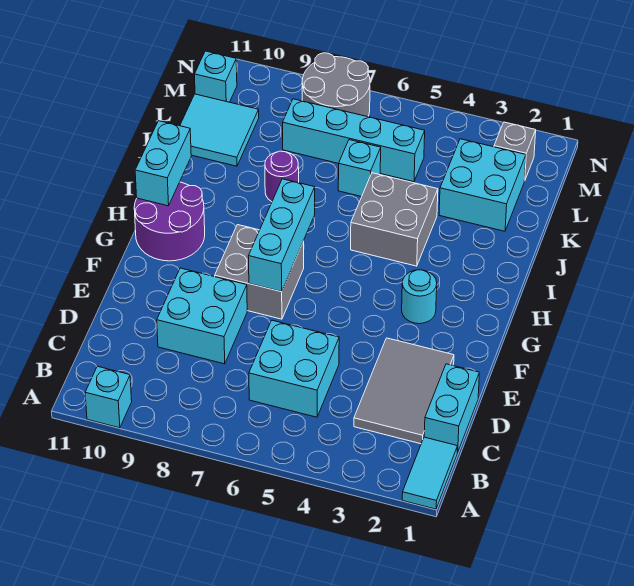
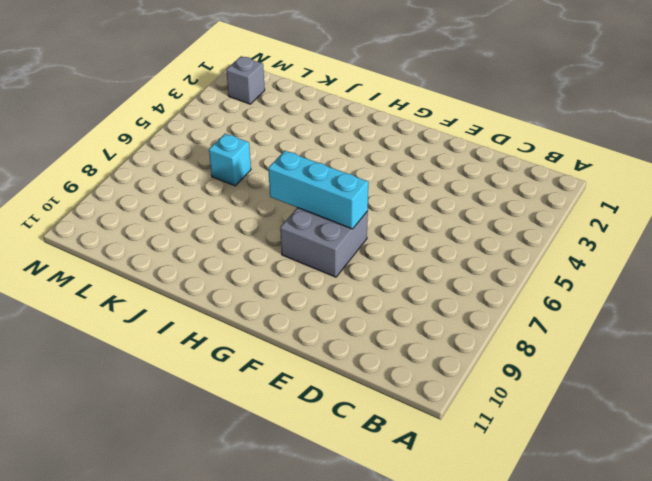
none -> cyan tile A1:B1 level 1
none -> cyan brick A10 level 1
none -> cyan brick C1:D1 level 1

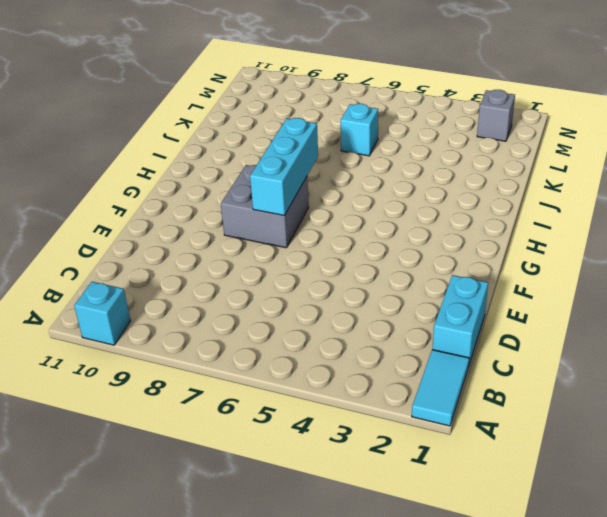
none -> grey tile C2:E3 level 1
none -> cyan brick C5:D6 level 1
none -> cyan brick D8:E9 level 1

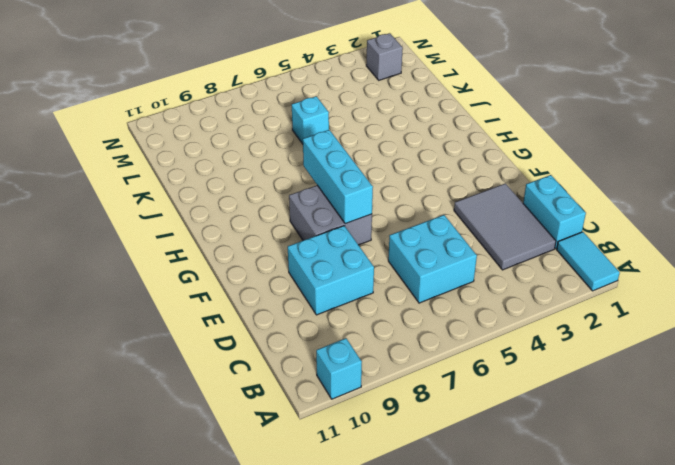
none -> cyan round brick G3 level 1
none -> purple round brick G10:H11 level 1
none -> grey brick I4:J5 level 1

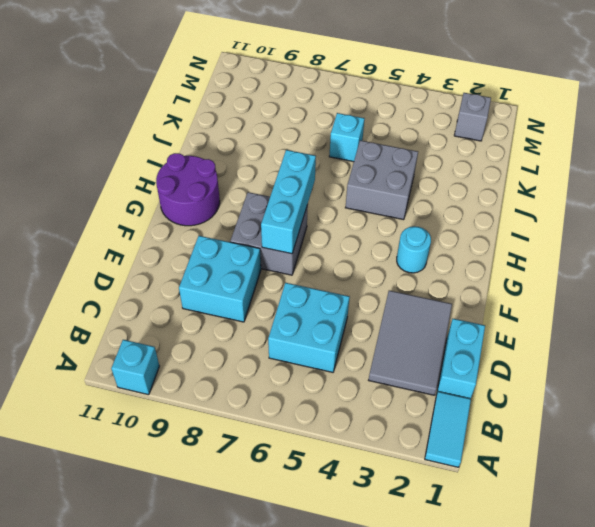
none -> purple round brick J8 level 1
none -> cyan brick K2:L3 level 1
none -> cyan tile K10:L11 level 1

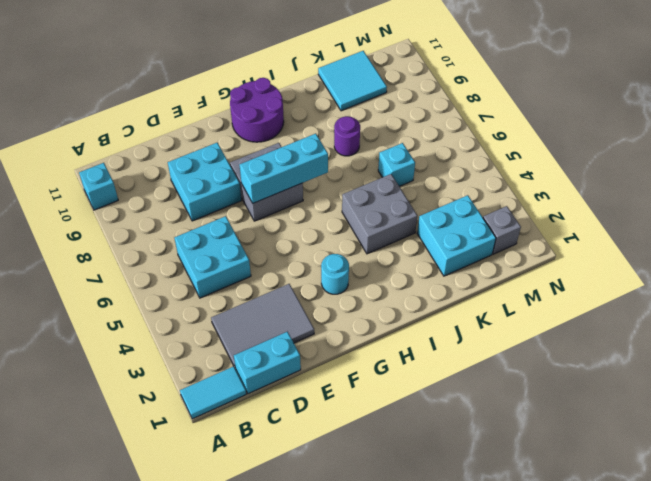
none -> cyan brick L5:L8 level 1
none -> grey round brick M7:N8 level 1
none -> cyan brick M11 level 1

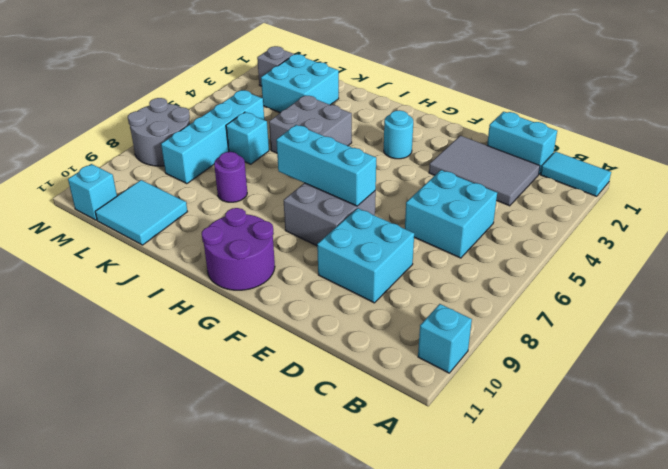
none -> cyan brick H11:I11 level 2

